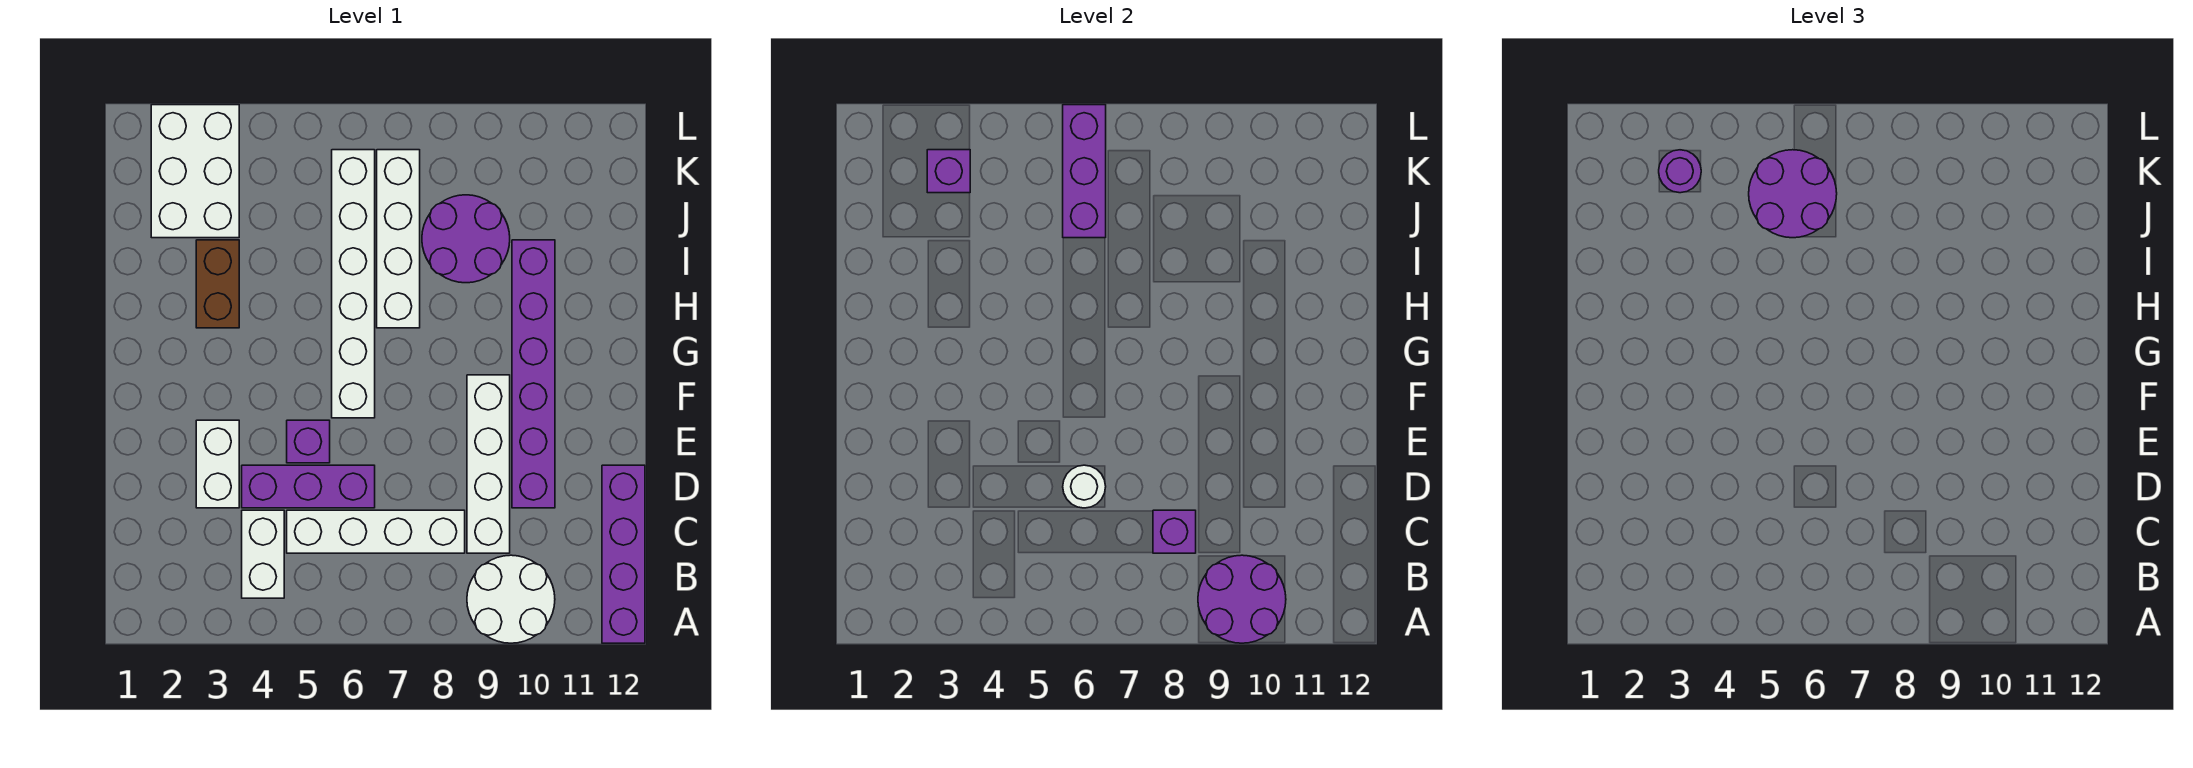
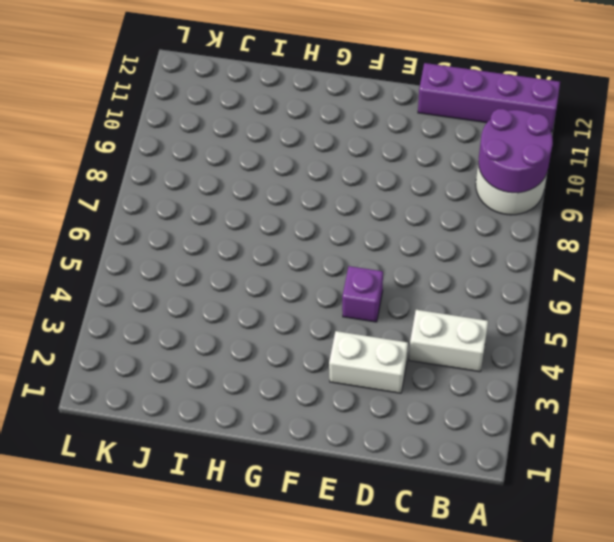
none -> white brick C5:C8 level 1
none -> white brick C9:F9 level 1
none -> purple brick D4:D6 level 1

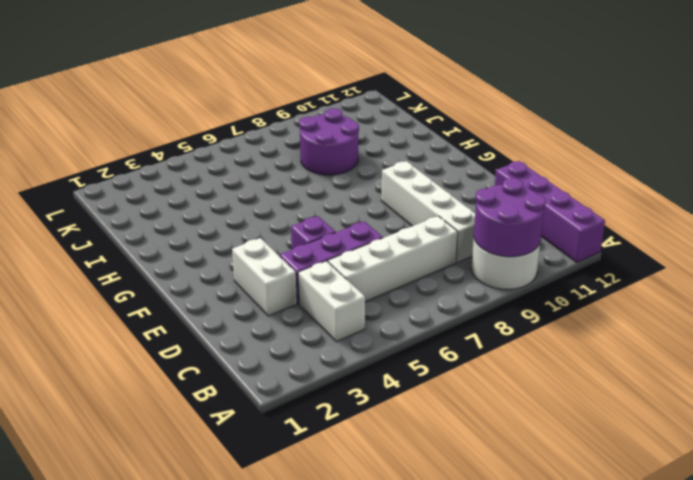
none -> purple brick D10:I10 level 1
none -> white brick F6:K6 level 1
none -> brown brick H3:I3 level 1

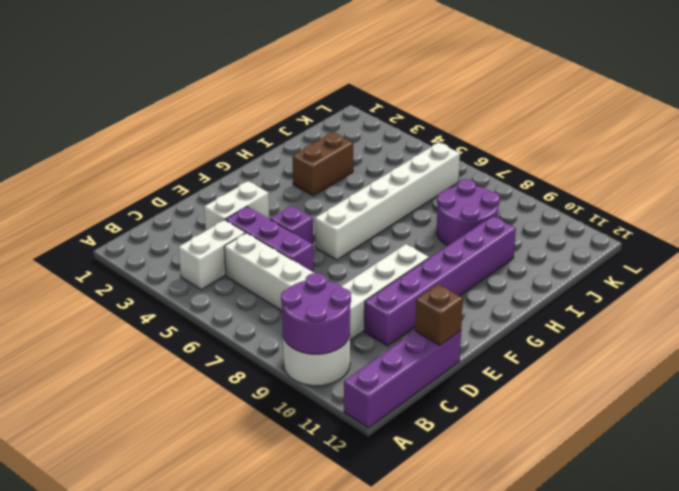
brown brick D12 level 2 -> none
none -> white brick H7:K7 level 1
none -> white brick J2:L3 level 1
none -> purple brick C8 level 2

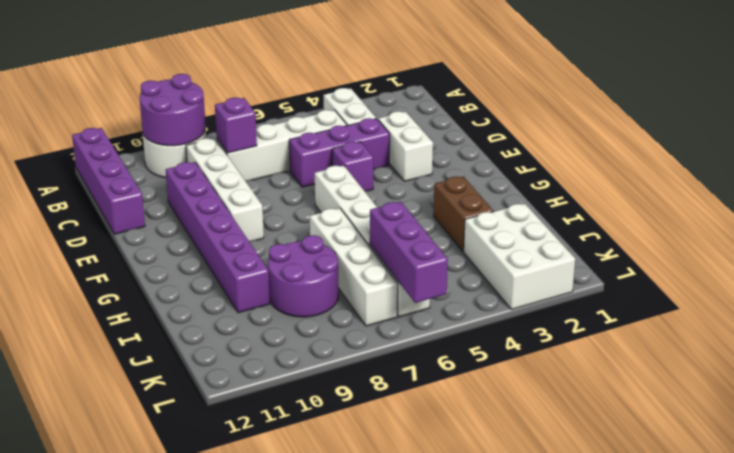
none -> white round brick D6 level 2
none -> purple brick K3 level 2
none -> purple round brick J5:K6 level 3

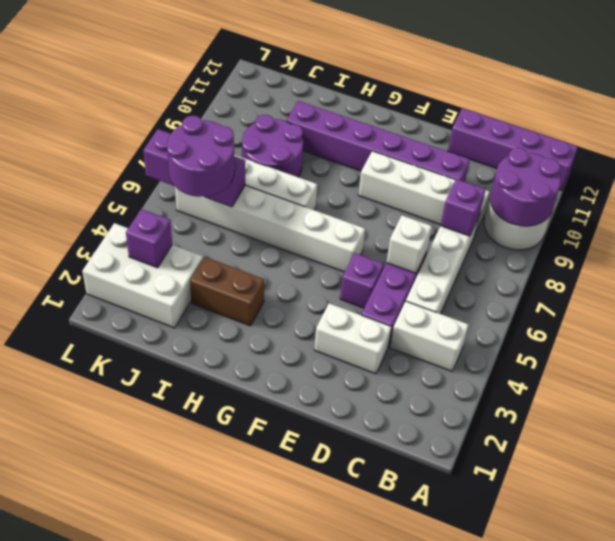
white brick D6 level 2 -> white round brick D6 level 2
none -> purple round brick K3 level 3

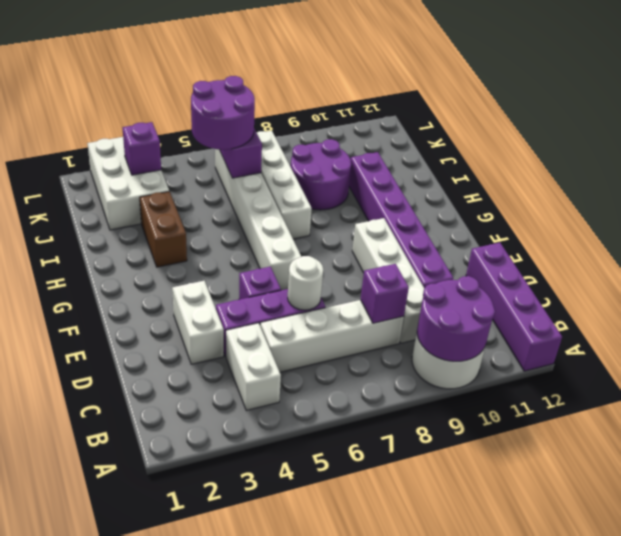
none -> purple round brick K3 level 3

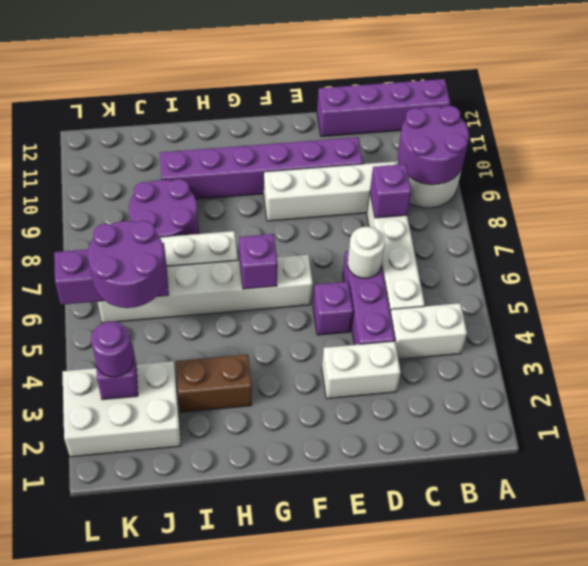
purple brick G6 level 2 -> none

